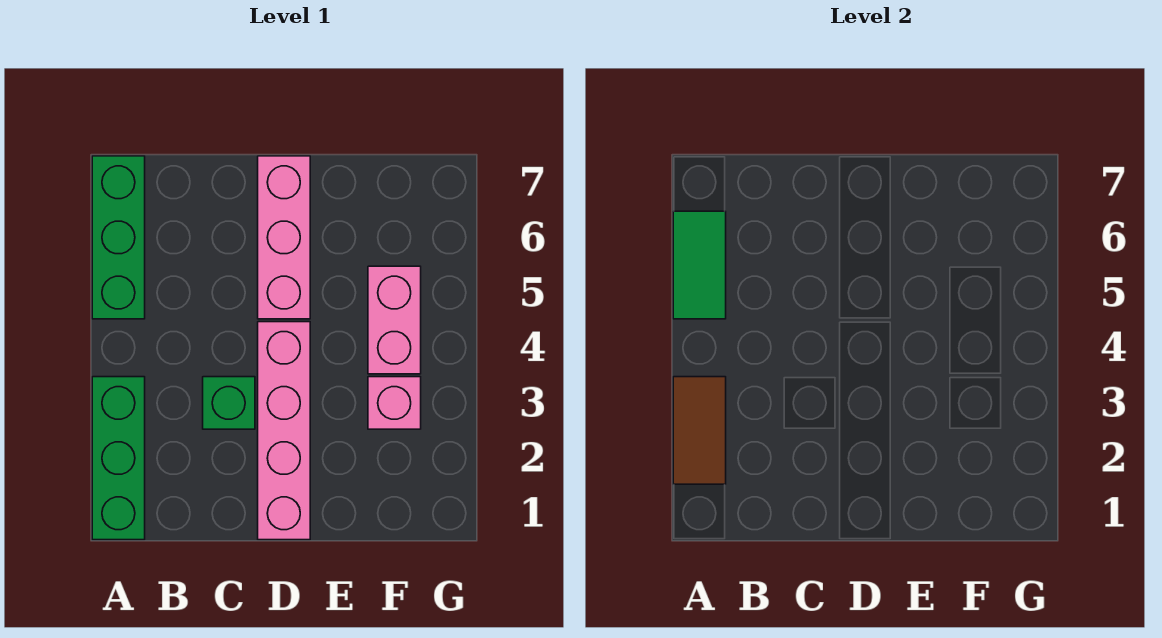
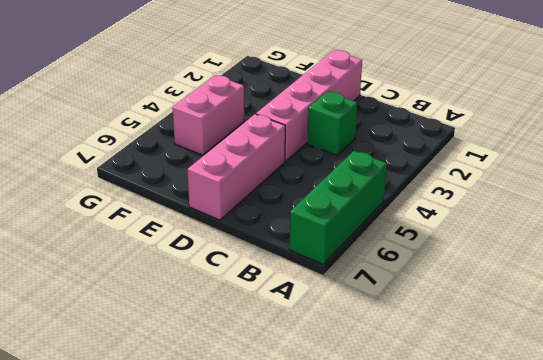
none -> green brick A1:A3 level 1
none -> pink brick F3 level 1

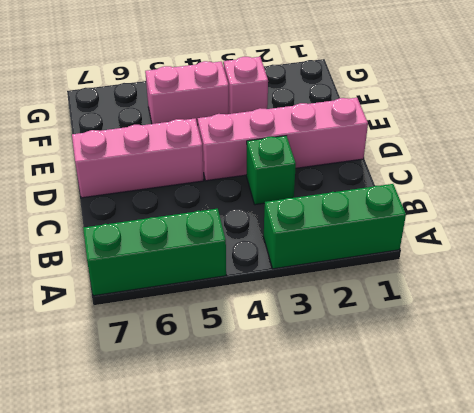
none -> brown tile A2:A3 level 2
none -> green tile A5:A6 level 2

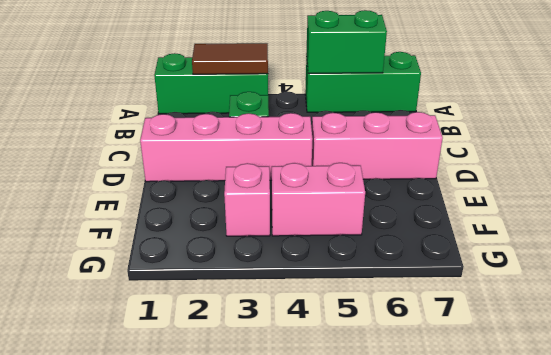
green brick A5:A6 level 2 -> green tile A5:A6 level 2

